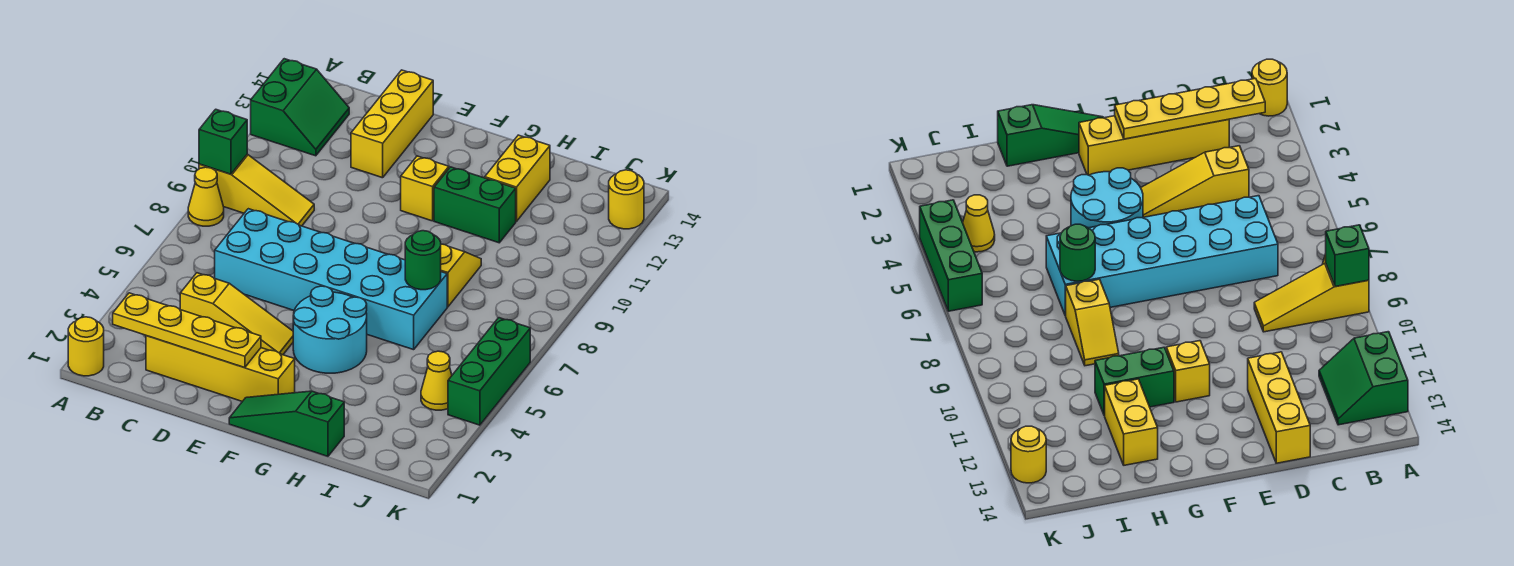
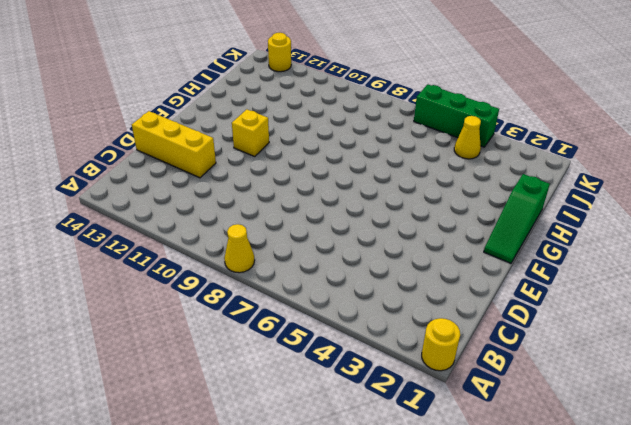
none -> yellow slope A9:C9 level 1 top A
none -> green slope A12:B13 level 1 top A
none -> yellow brick C2:F2 level 1

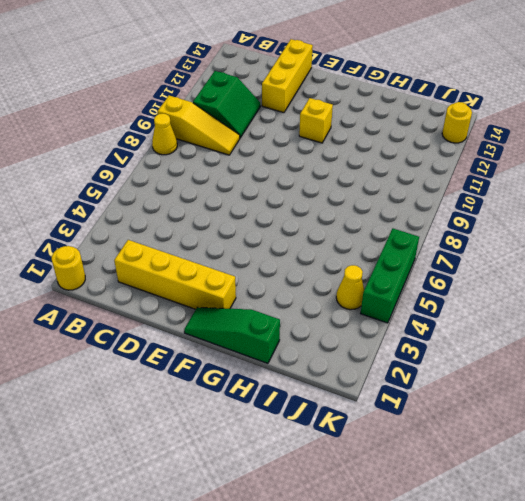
green slope B10:C11 level 1 top B -> green slope A12:B13 level 1 top A
none -> yellow slope C4:E4 level 1 top C
none -> cyan brick C6:H7 level 1
none -> cyan round brick F4:G5 level 1

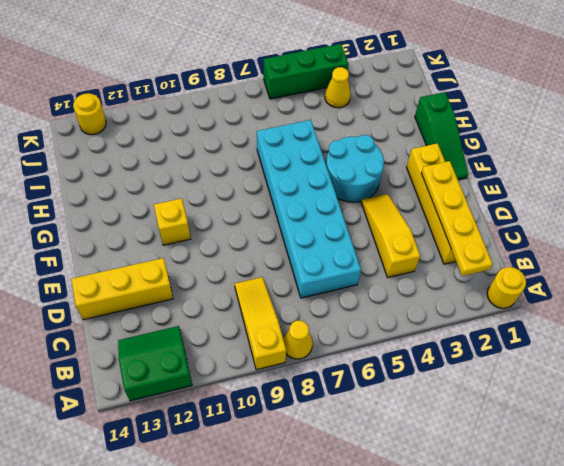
none -> green brick G11:H11 level 1
none -> yellow slope H8:H9 level 1 top 8
none -> yellow brick H12:H13 level 1

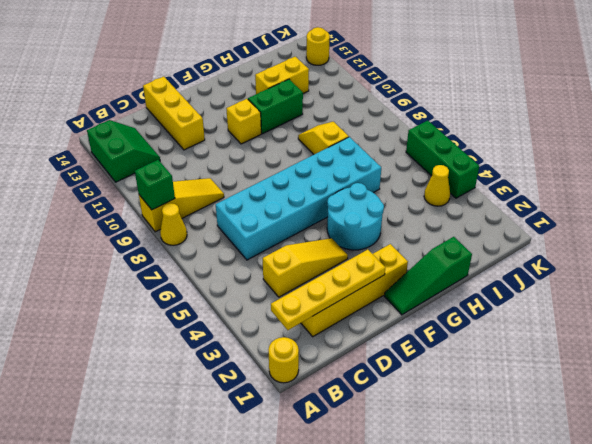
yellow brick H12:I12 level 1 -> yellow brick H12:H13 level 1
none -> green round brick H7 level 2

